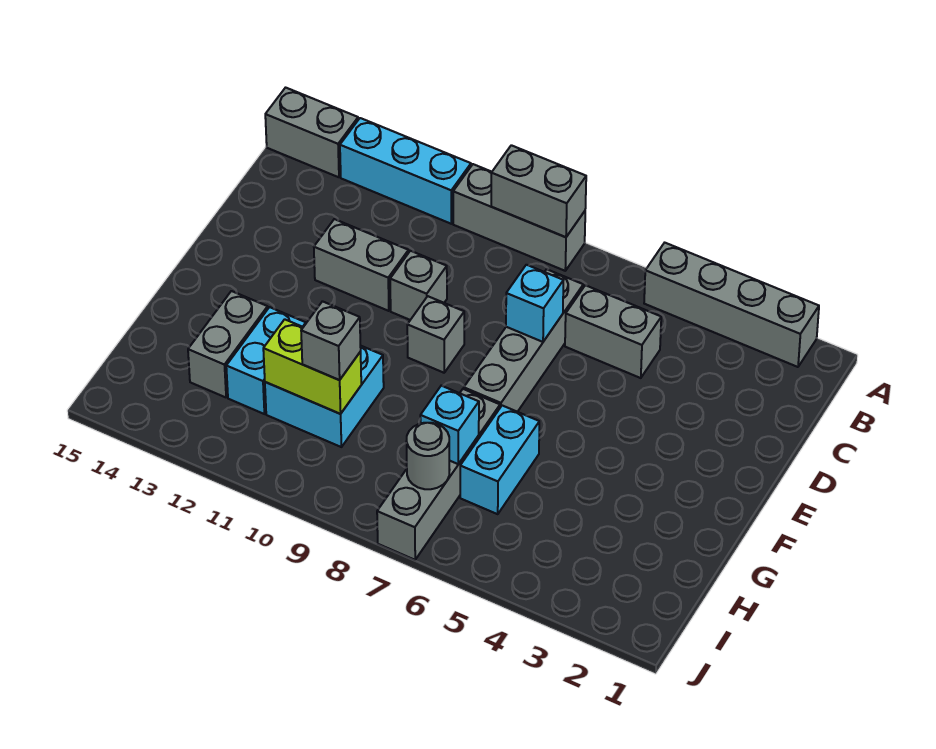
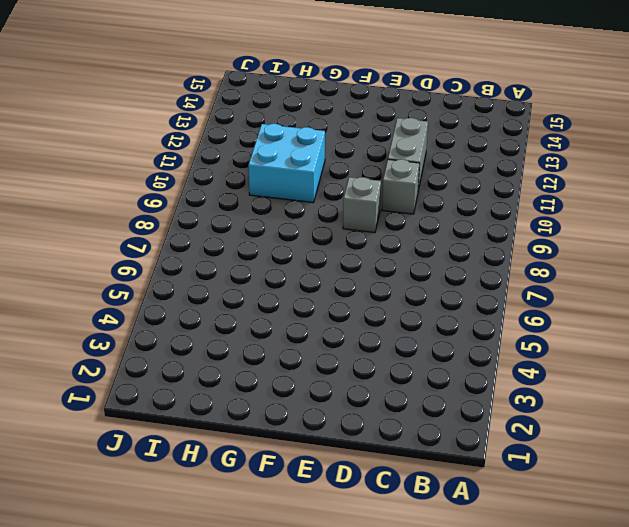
none -> grey brick A2:A5 level 1
none -> grey brick A8:A10 level 1
none -> cyan brick A11:A13 level 1

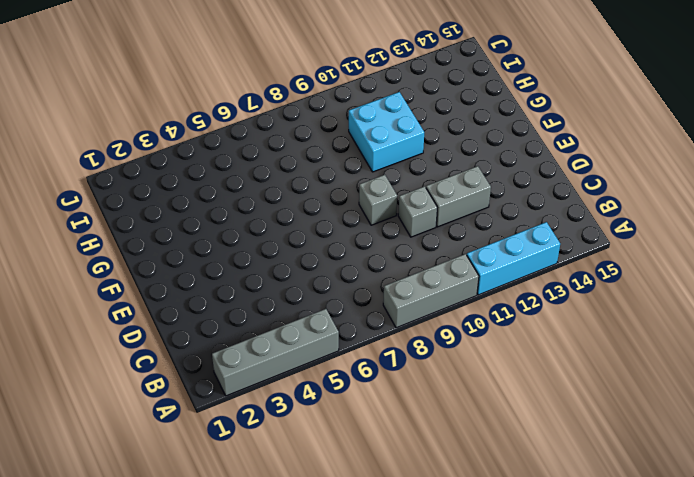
none -> grey brick A14:A15 level 1
none -> grey brick C5:C6 level 1
none -> grey brick C7:F7 level 1

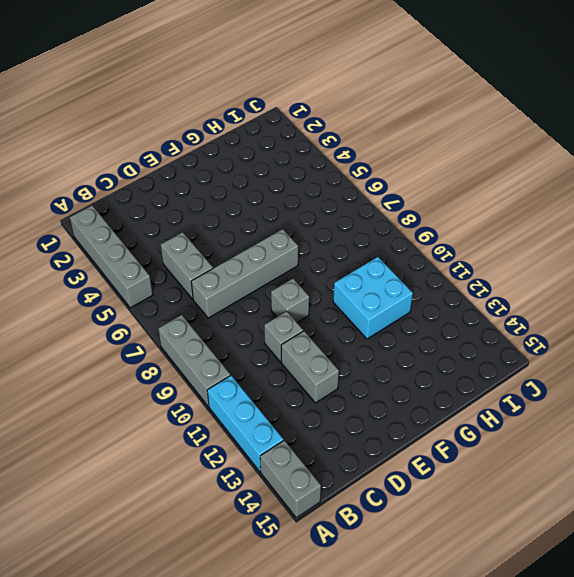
none -> cyan brick G6:H6 level 1
none -> grey brick G7:J7 level 1
none -> cyan brick G12:H12 level 1

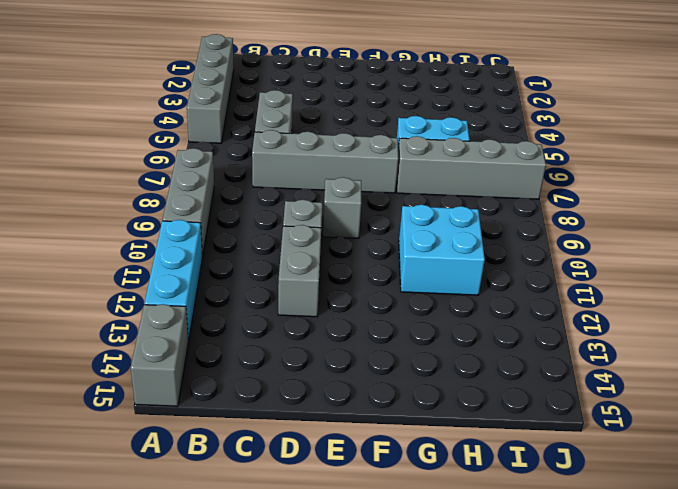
none -> cyan brick G12:H12 level 1
none -> grey brick G13:H13 level 1
none -> grey brick A8:A9 level 2

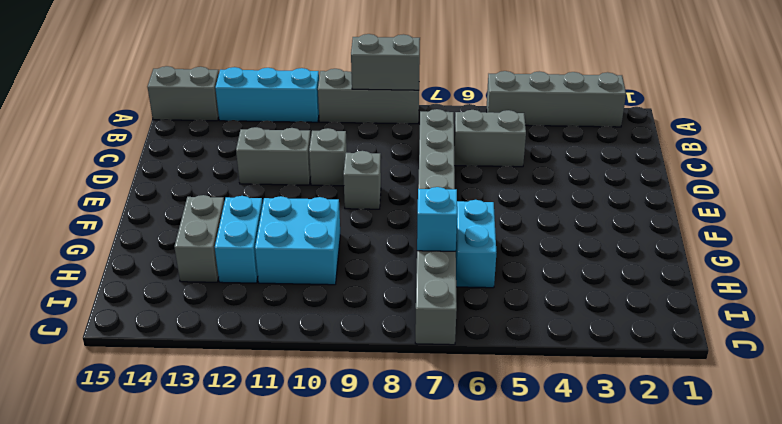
none -> cyan brick D7 level 2
none -> lime brick H10:H11 level 2
none -> grey round brick I7 level 2

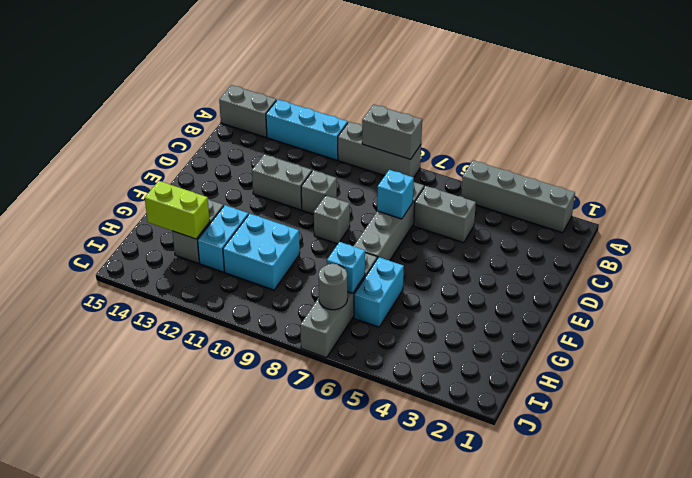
lime brick H13:H14 level 2 -> lime brick H10:H11 level 2
none -> grey brick H10 level 3

